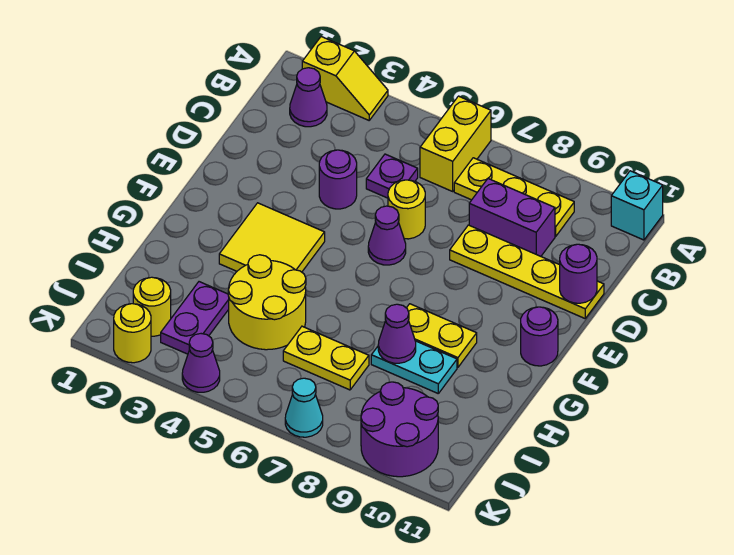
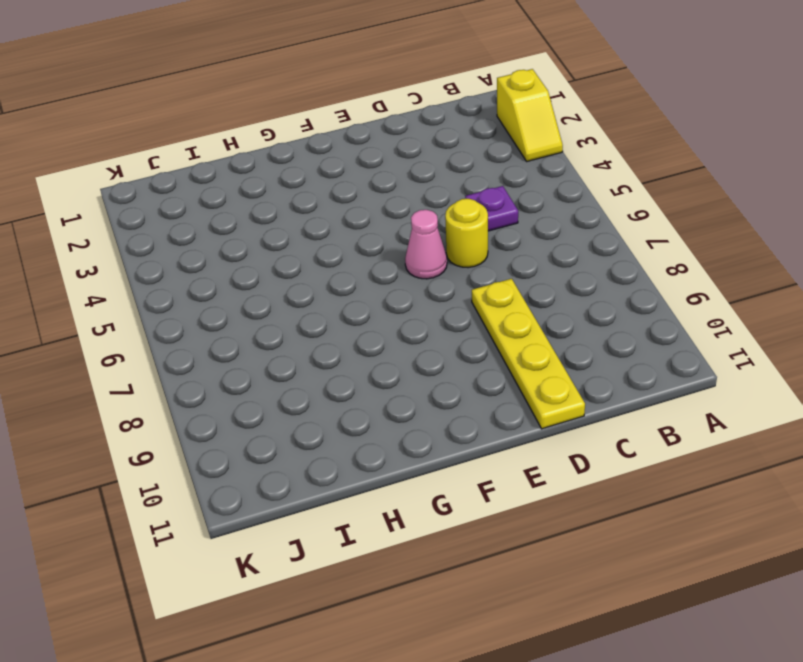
pink cone E6 level 1 -> purple cone E6 level 1
none -> yellow brick A6:B6 level 1
none -> cyan brick A11 level 1
none -> purple cone B2 level 1

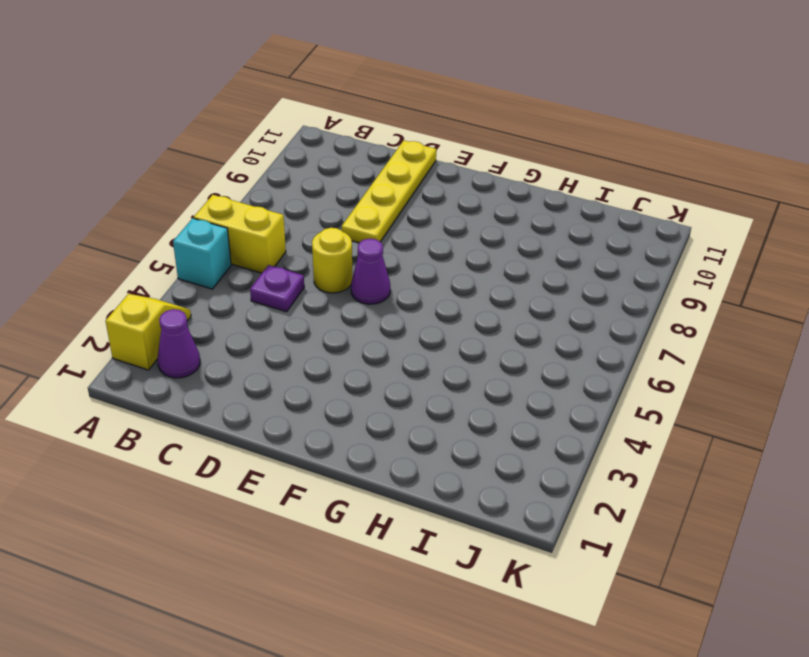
cyan brick A5 level 1 -> cyan brick A11 level 1
none -> yellow plate B7:B9 level 1
none -> purple brick C8:C9 level 1
none -> purple round brick D4 level 1

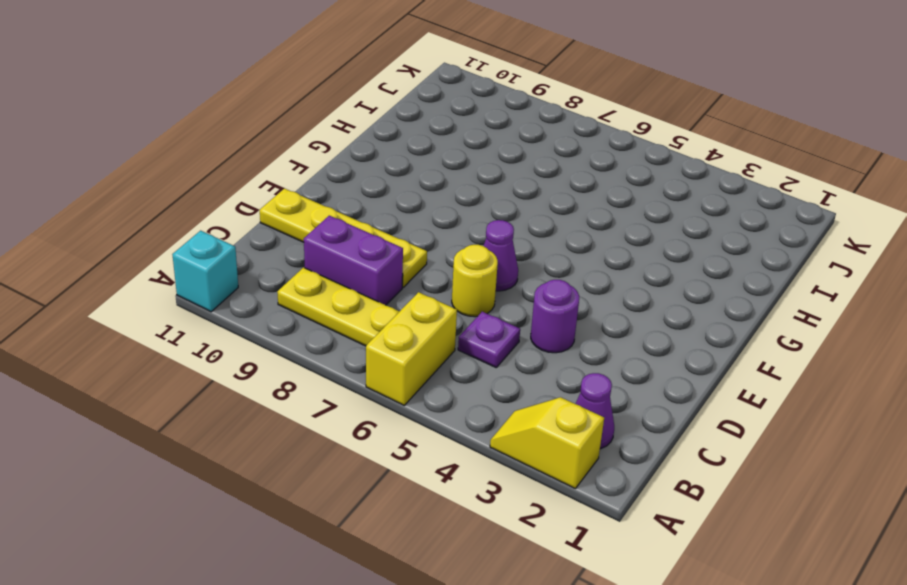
none -> yellow tile F3:G4 level 1
none -> purple round brick F11 level 1
none -> yellow plate G8:G9 level 1

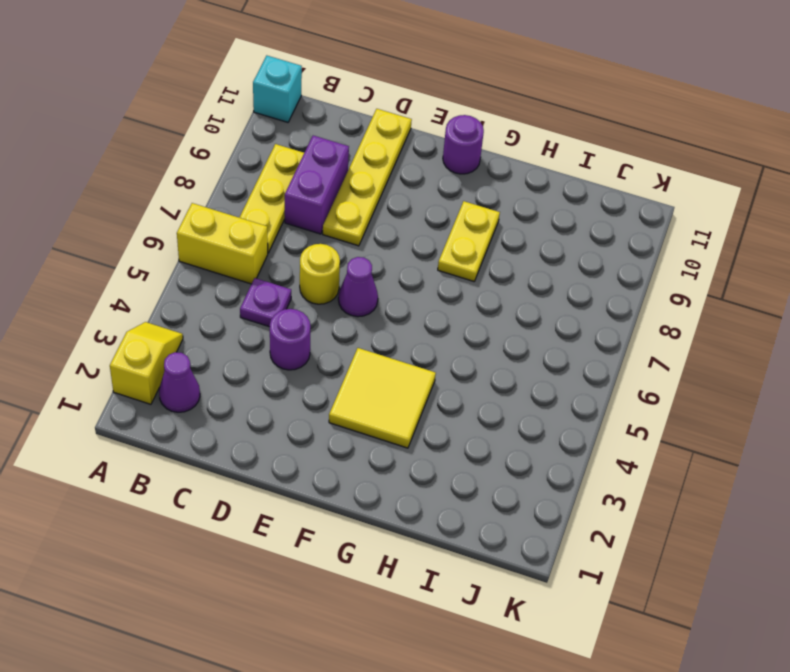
none -> yellow round brick H4:I5 level 1
none -> cyan plate H8:H9 level 1
none -> purple plate I3:J3 level 1

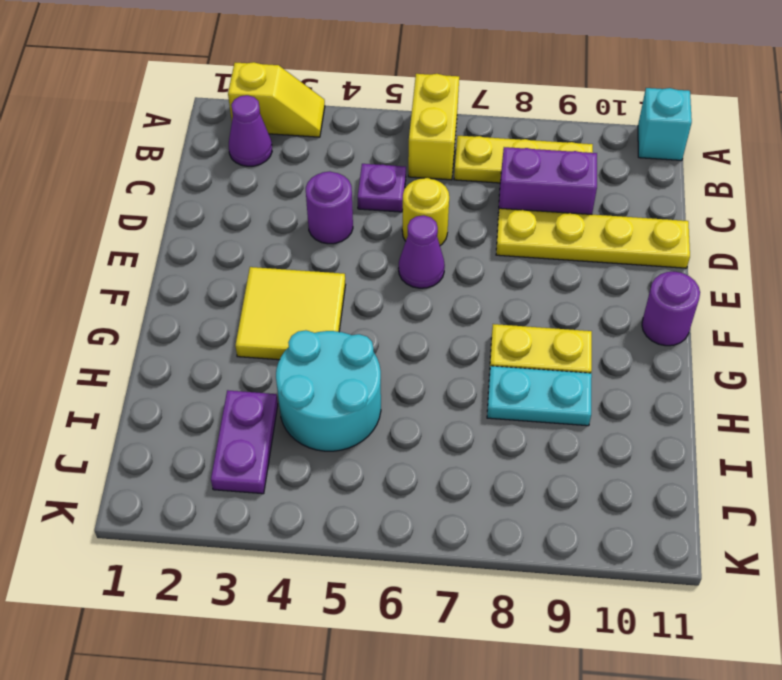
cyan round brick H4:I5 level 1 -> yellow round brick H4:I5 level 1
none -> yellow plate I6:I7 level 1
none -> yellow round brick J2 level 1
none -> purple round brick J9:K10 level 1

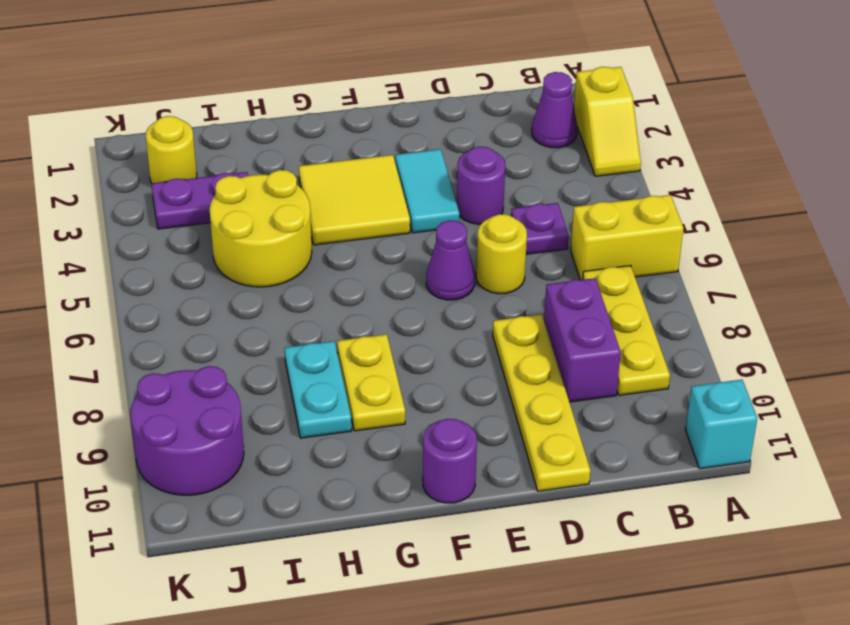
cyan tile E3:E4 level 1 -> none
none -> yellow plate I6:I7 level 1
none -> yellow round brick K2 level 1
none -> purple cone K4 level 1

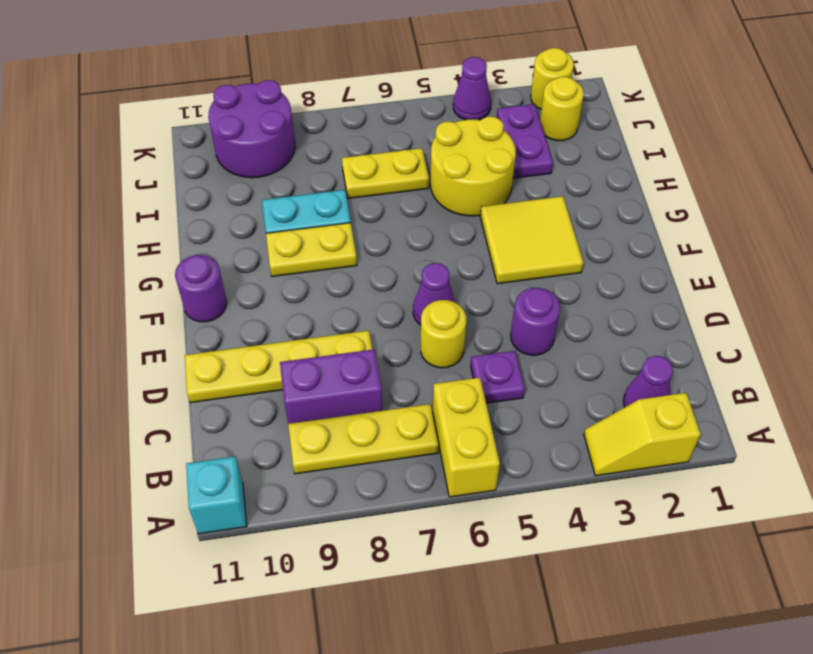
none -> cyan cone K7 level 1
none -> purple round brick D11 level 2
none -> purple cone H8 level 2

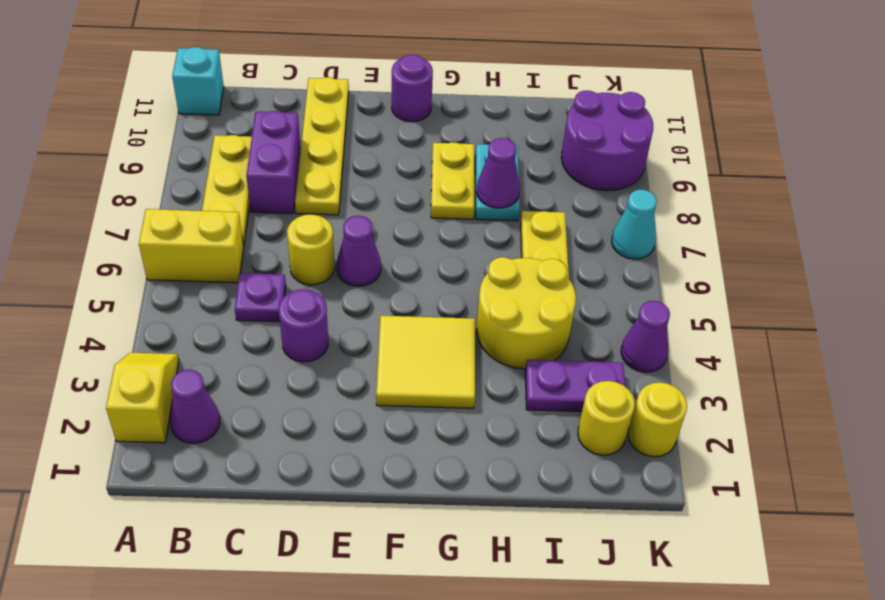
none -> purple round brick D11 level 2

